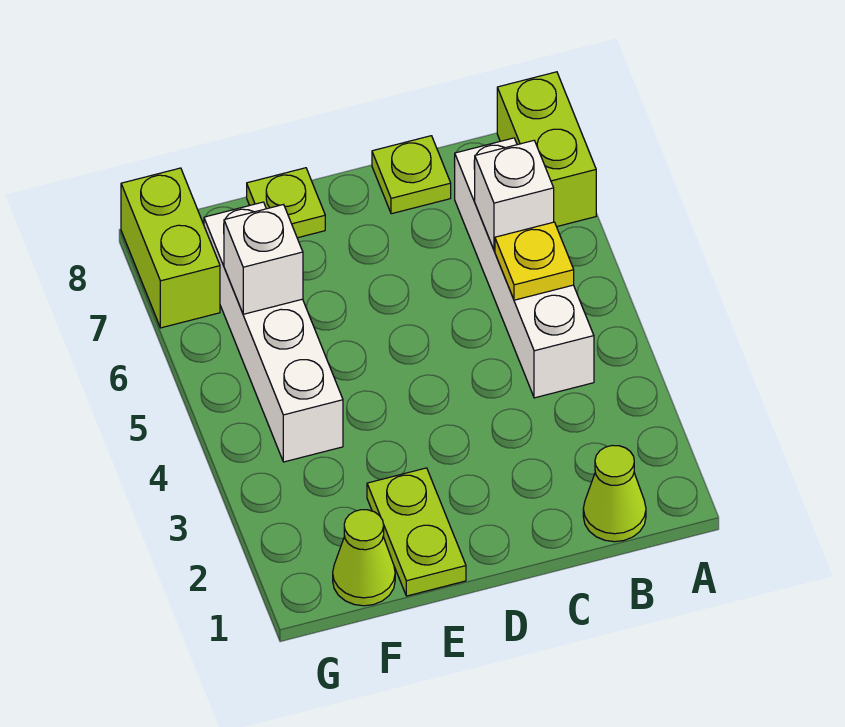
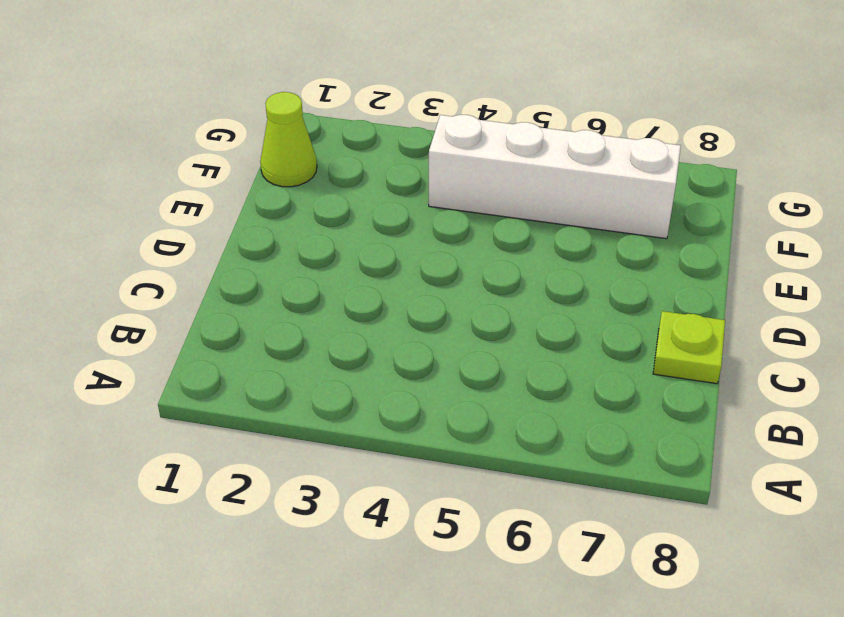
none -> lime brick A7:A8 level 1
none -> lime cone B1 level 1
none -> white brick B4:B7 level 1

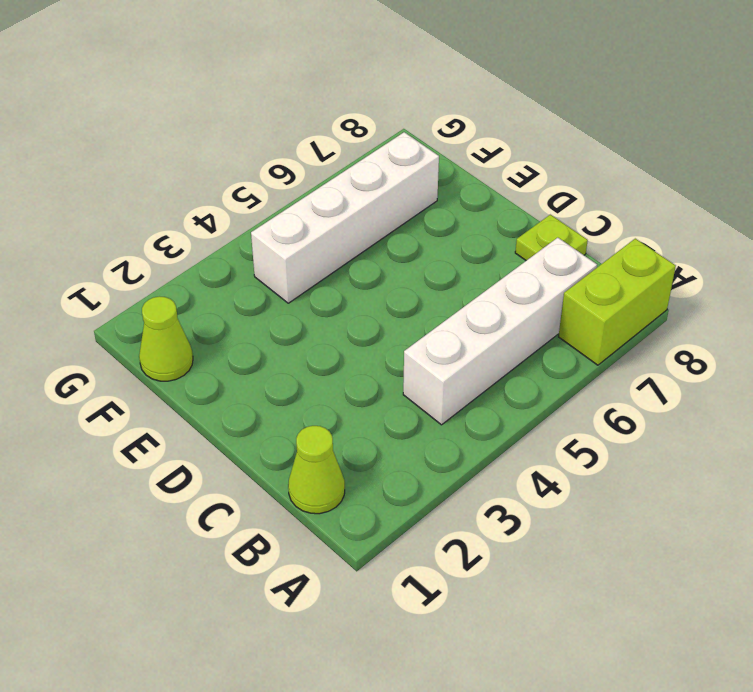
none -> lime plate E1:E2 level 1
none -> lime plate E8 level 1
none -> lime brick G7:G8 level 1

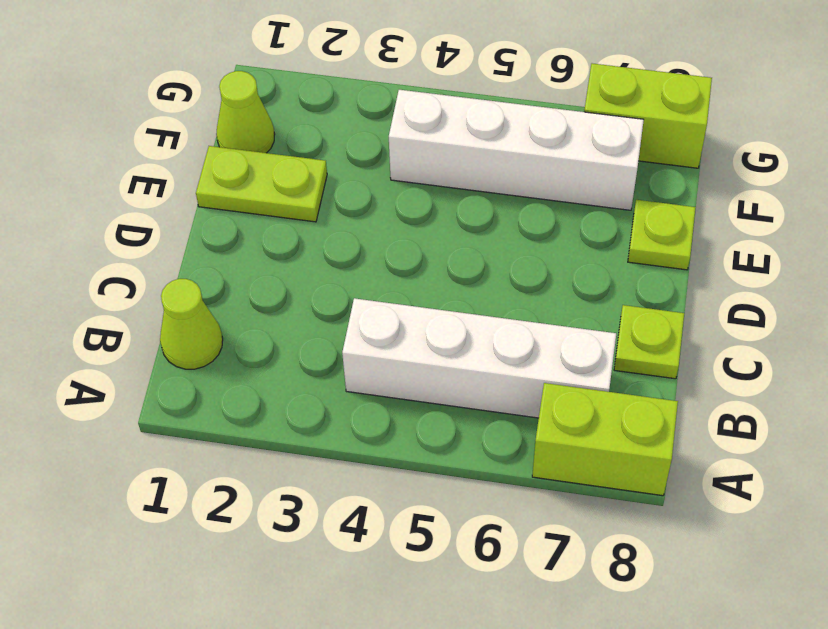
none -> yellow plate B5 level 2
none -> white brick B6 level 2
none -> white brick F6 level 2

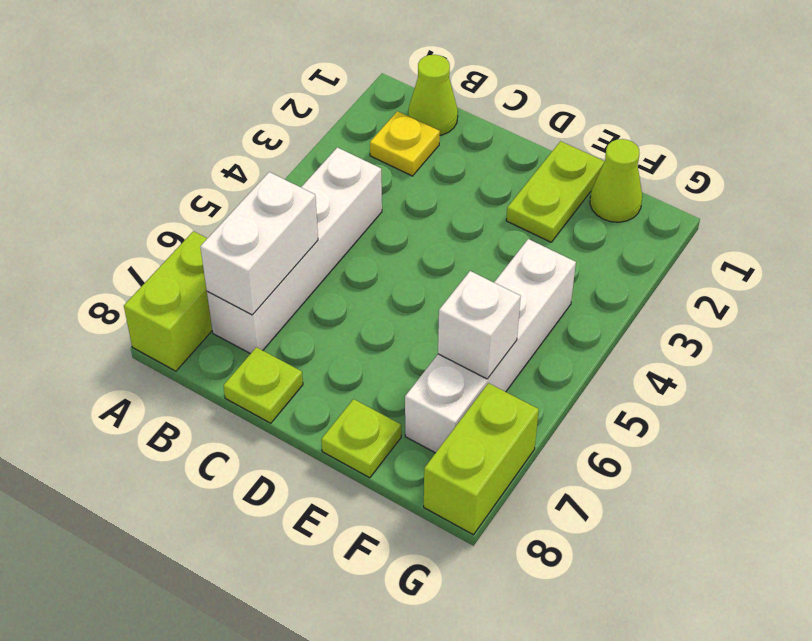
yellow plate B2 level 1 -> yellow plate B5 level 2
white brick B6:B7 level 2 -> white brick B6 level 2

